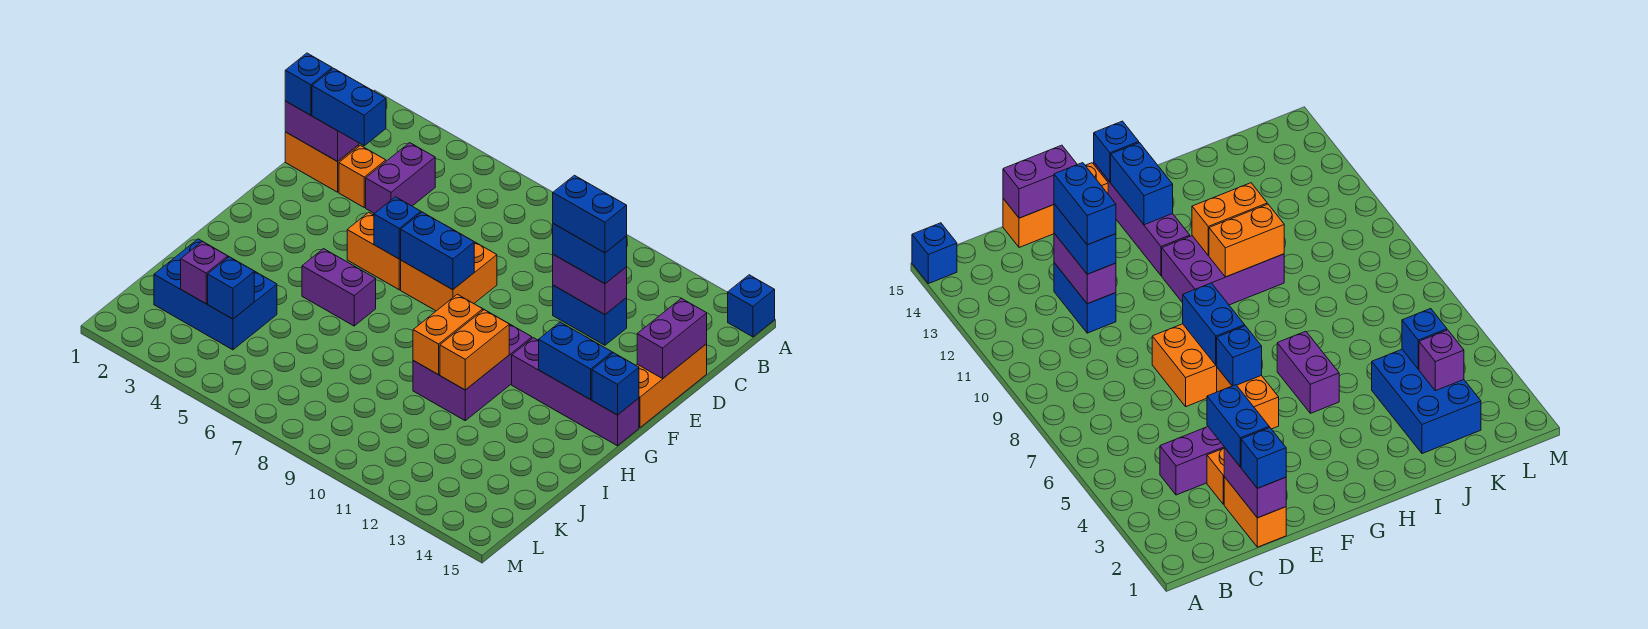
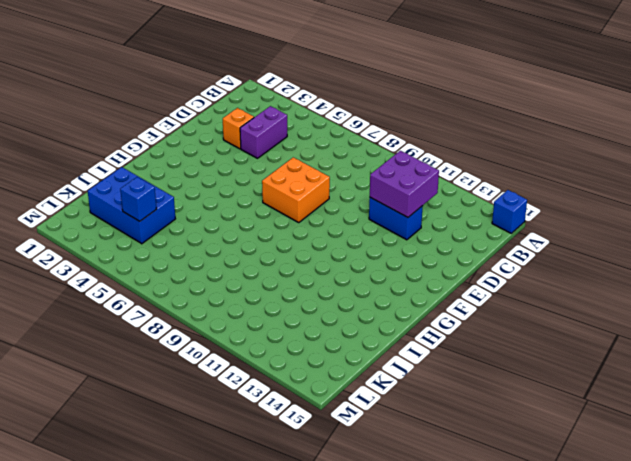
purple brick C11:D12 level 2 -> purple brick D11:D12 level 2
none -> orange brick D1:D2 level 1
none -> orange brick D15:F15 level 1
none -> orange brick F5:F6 level 1

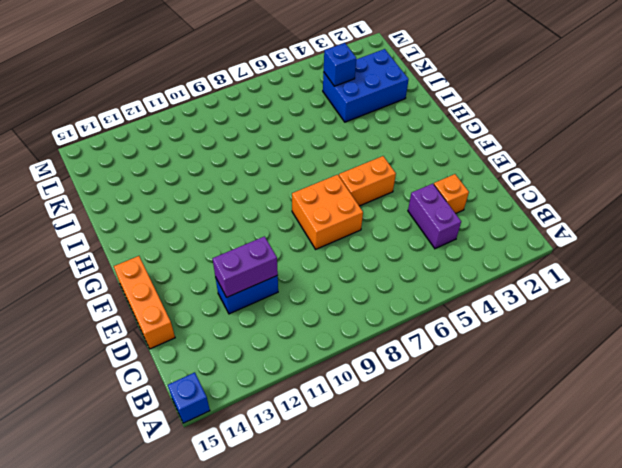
none -> orange brick D1:D2 level 1
none -> purple brick G10:I11 level 1
none -> purple brick G12:G15 level 1

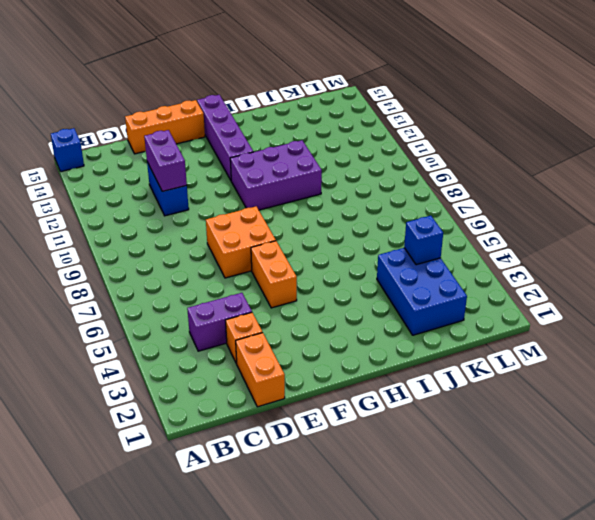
none -> purple brick H5:H6 level 1
none -> purple brick D1:D2 level 2
none -> purple brick D15:E15 level 2

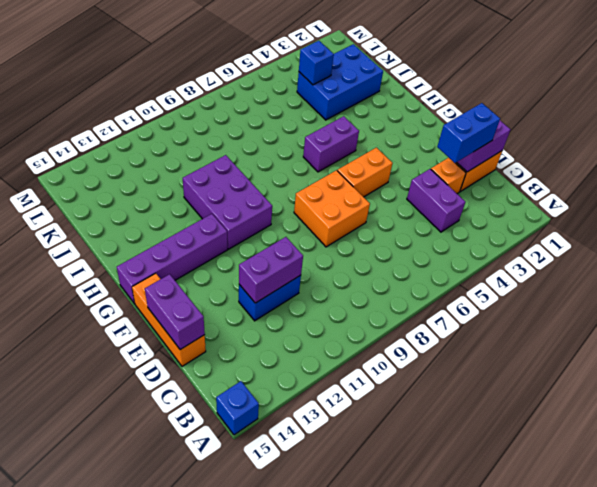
none -> blue brick F6 level 2
none -> blue brick F7:F8 level 2
none -> blue brick G13:G14 level 2

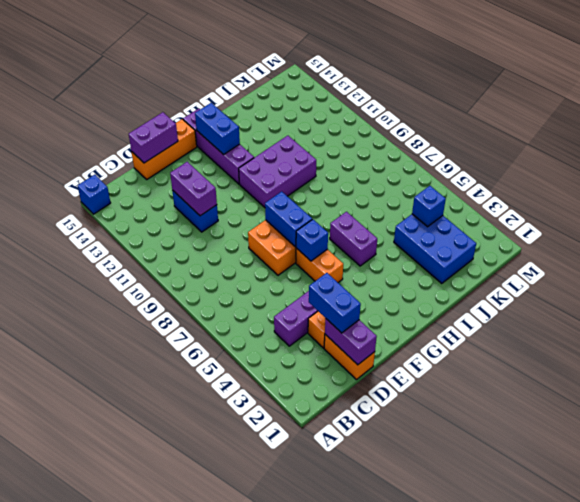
none -> blue brick G15 level 2
none -> orange brick H10:I10 level 2
none -> orange brick H11:I11 level 2

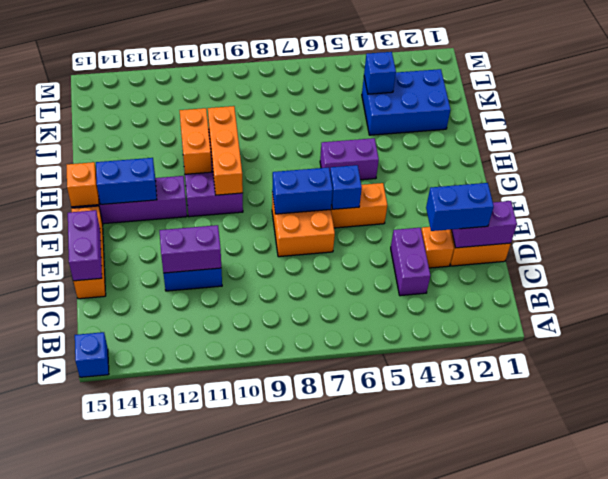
orange brick G10:I10 level 2 -> orange brick H10:I10 level 2
orange brick G15 level 2 -> blue brick G15 level 2
none -> purple brick K3 level 2
none -> blue brick D1 level 3
none -> blue brick D11:D12 level 3

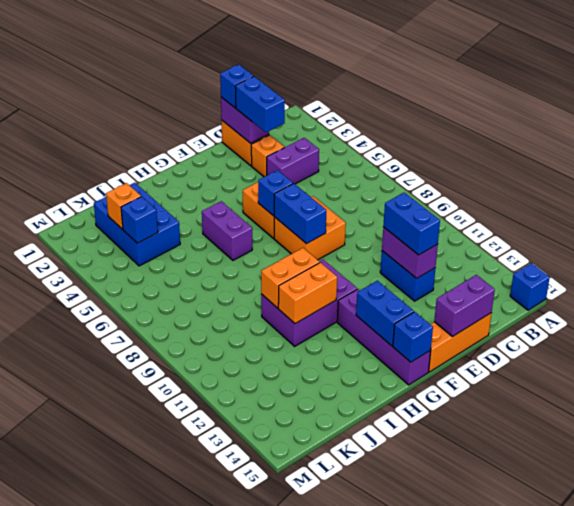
orange brick K3 level 2 -> purple brick K3 level 2
none -> blue brick D11:D12 level 4

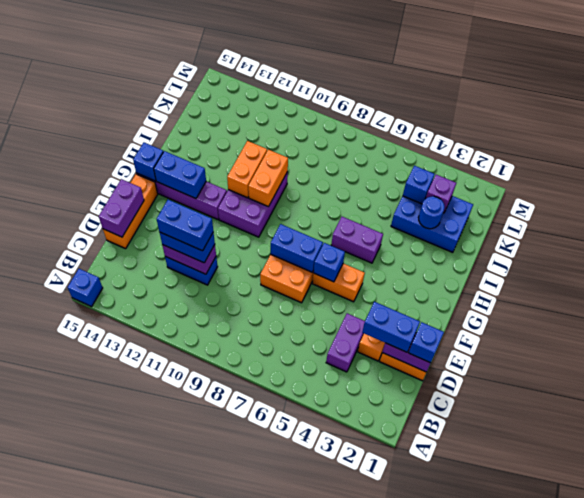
blue round brick J3 level 2 -> none

